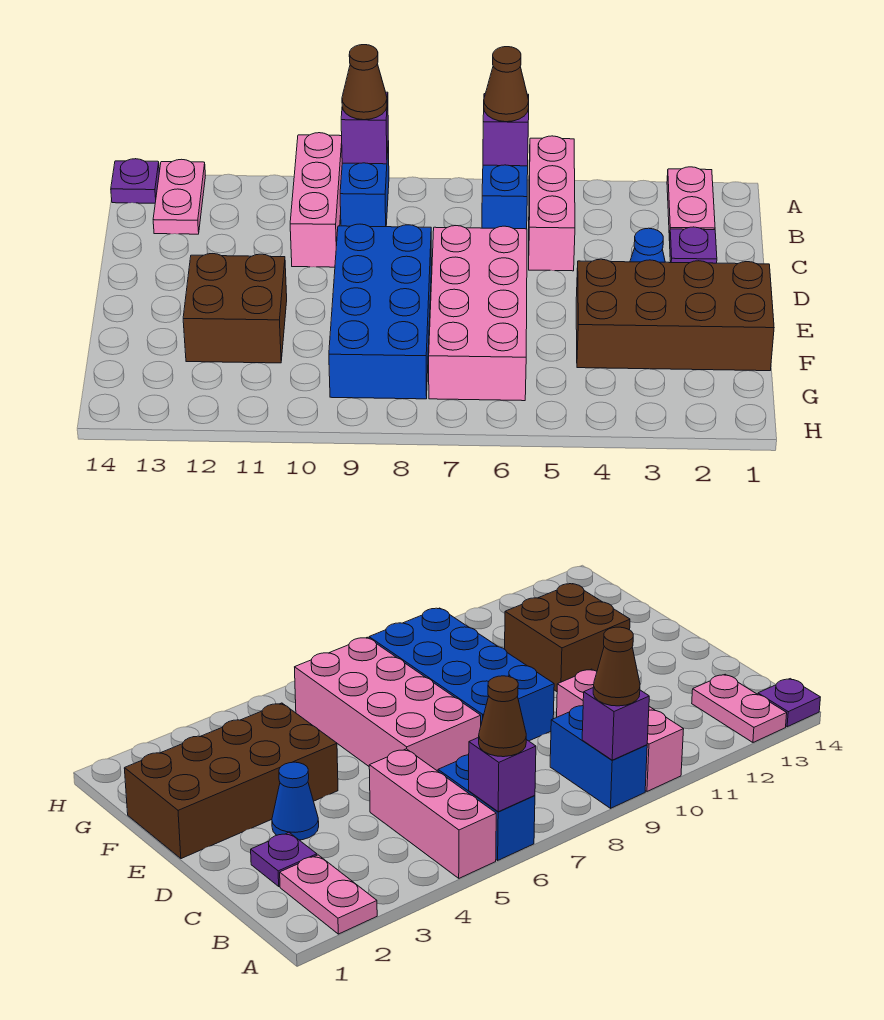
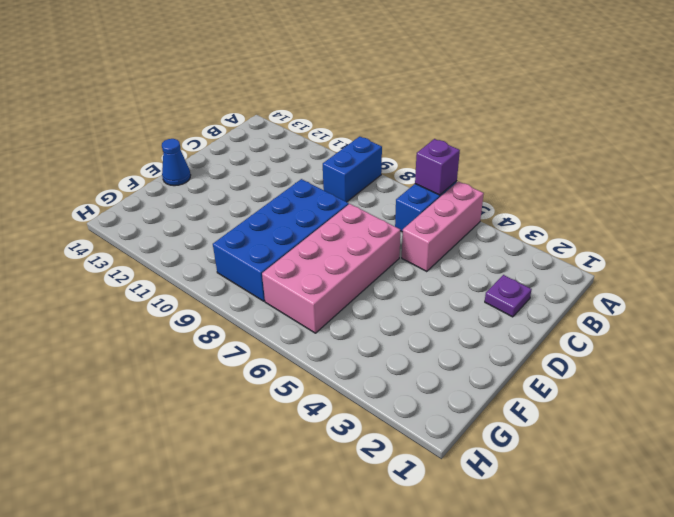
blue cone E14 level 1 -> blue cone D3 level 1
none -> pink plate A2:B2 level 1
none -> pink brick A10:C10 level 1
none -> pink plate A13:B13 level 1

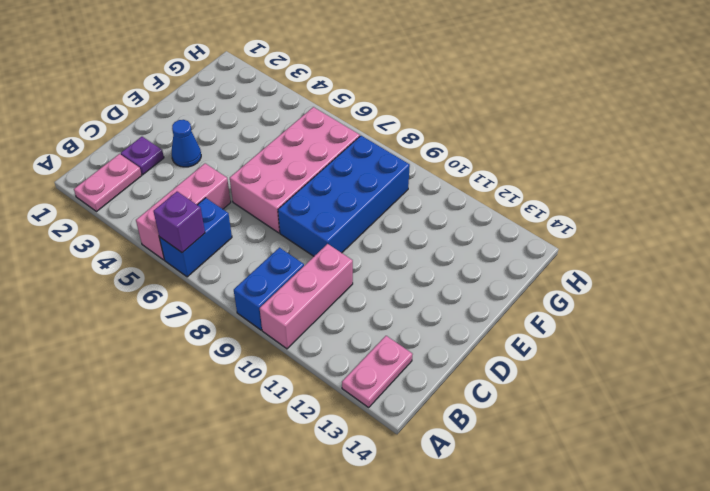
none -> purple plate A14 level 1
none -> brown brick E1:F4 level 1
none -> brown brick E11:F12 level 1

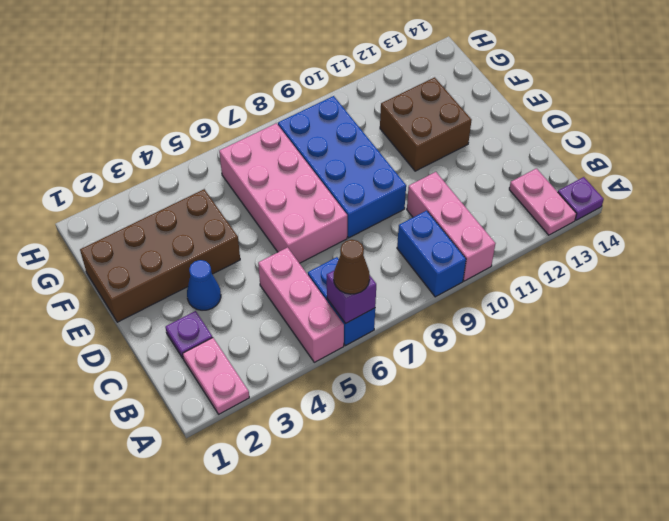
none -> purple brick A9 level 2
none -> brown cone A9 level 3

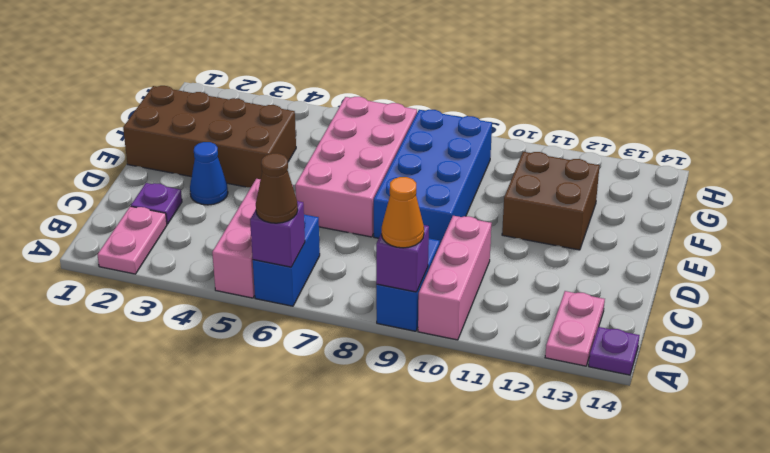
orange cone A9 level 3 -> brown cone A9 level 3

